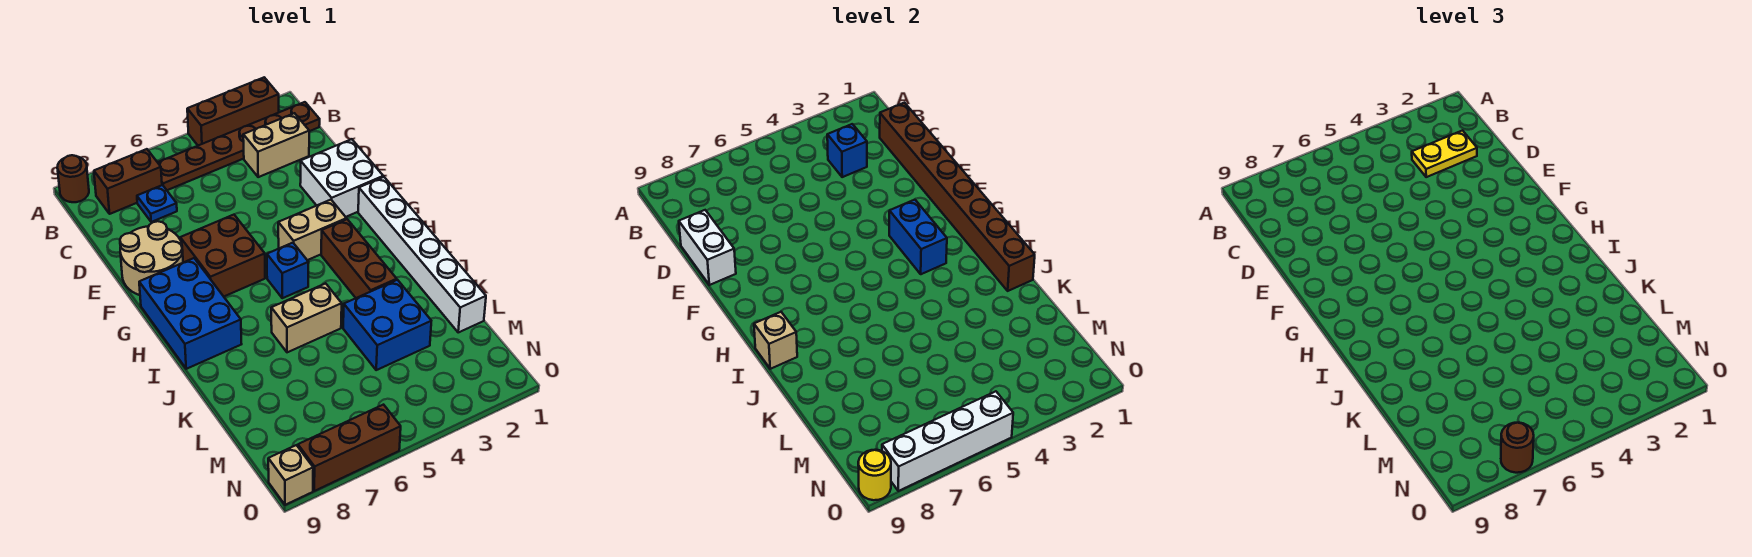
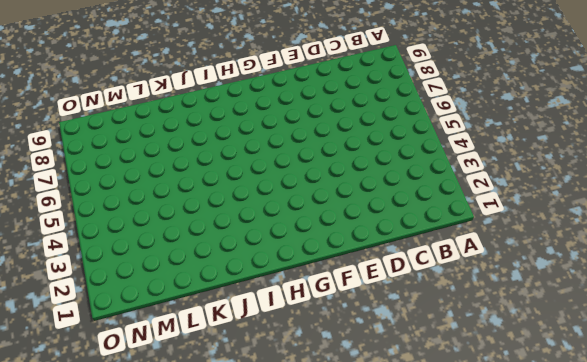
none -> brown brick A2:A4 level 1
none -> brown round brick A9 level 1
none -> brown plate B1:B6 level 1

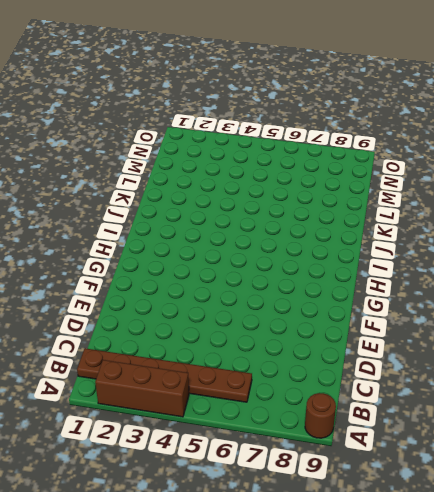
none -> brown brick B7:B8 level 1
none -> tan brick C2:C3 level 1
none -> blue plate C7 level 1

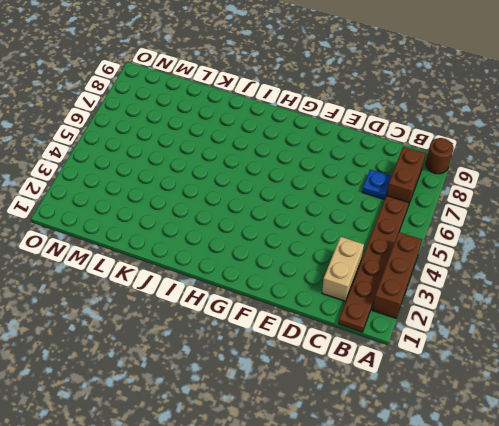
none -> white brick E1:F2 level 1
none -> tan round brick E8:F9 level 1
none -> brown brick F6:G7 level 1

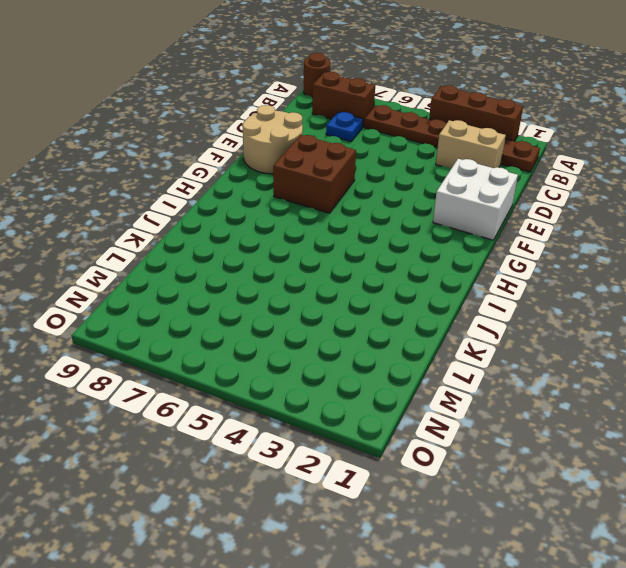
none -> white brick G1:L1 level 1
none -> tan brick G3:G4 level 1
none -> blue brick G8:I9 level 1

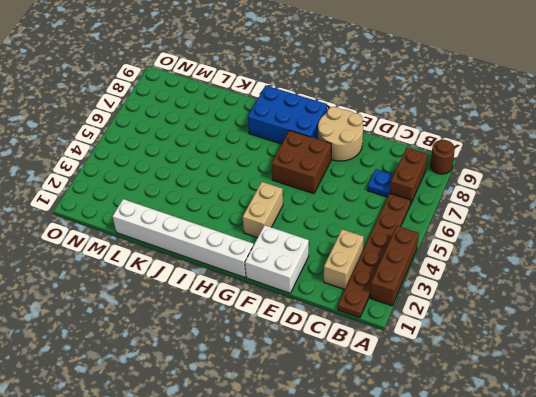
none -> brown brick H3:J3 level 1
none -> blue brick H5 level 1
none -> tan brick J5:J6 level 1

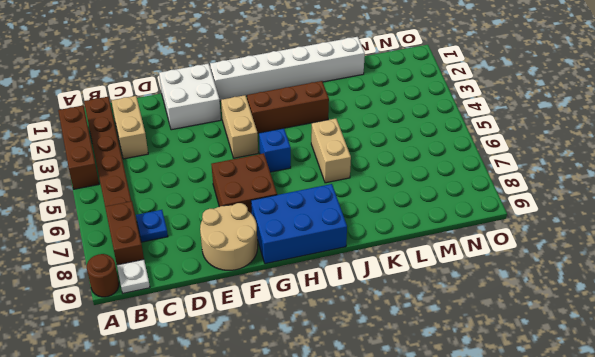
white plate B9 level 1 -> none
none -> blue brick K3:L4 level 1
none -> brown brick O6:O8 level 1
none -> tan brick O9 level 1

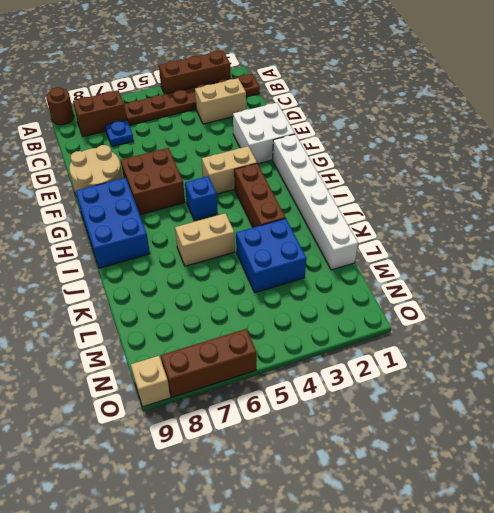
none -> brown brick C1:J1 level 2
none -> blue brick C3 level 2
none -> white brick D9:E9 level 2

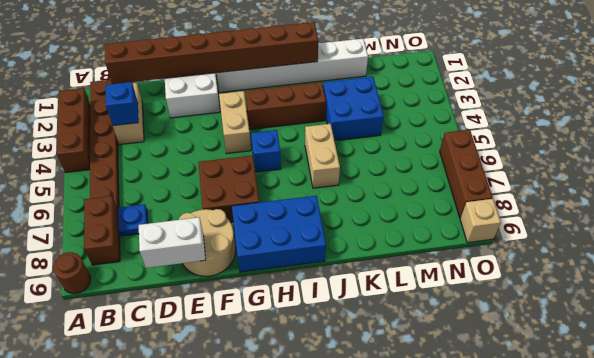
none -> blue brick G3:H3 level 2
none -> tan brick I9 level 2
none -> white brick O5:O8 level 2

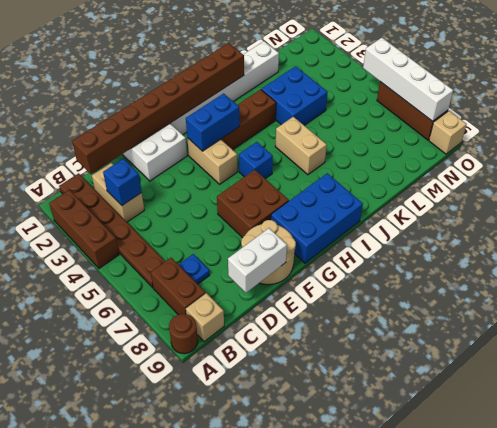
tan brick B9 level 1 -> tan brick I9 level 2
none -> yellow round brick O9 level 2
none -> yellow plate C2:C3 level 3
none -> brown round brick O7 level 3

